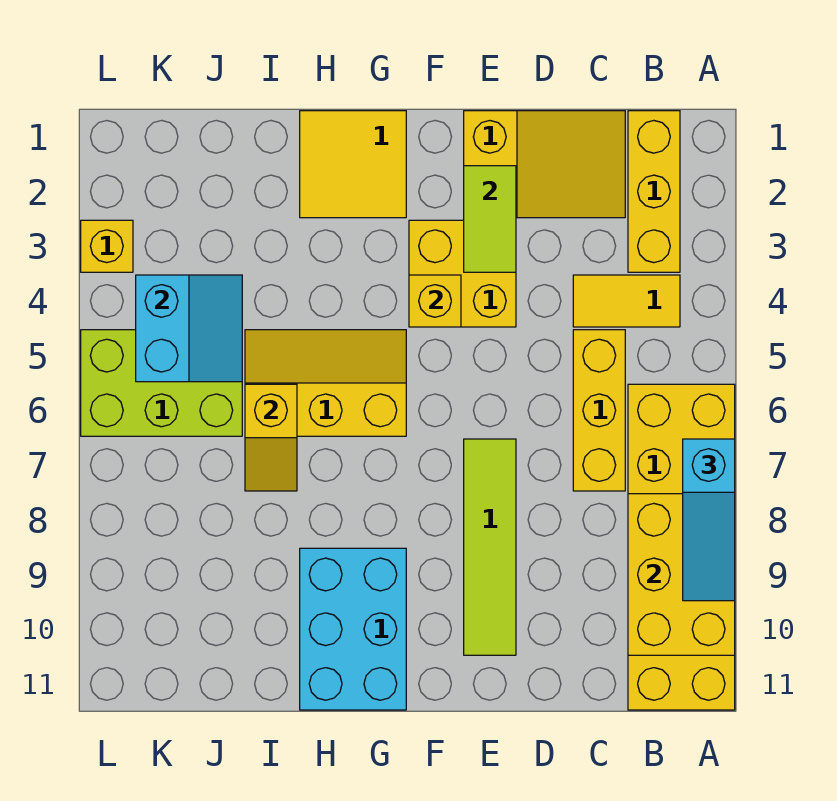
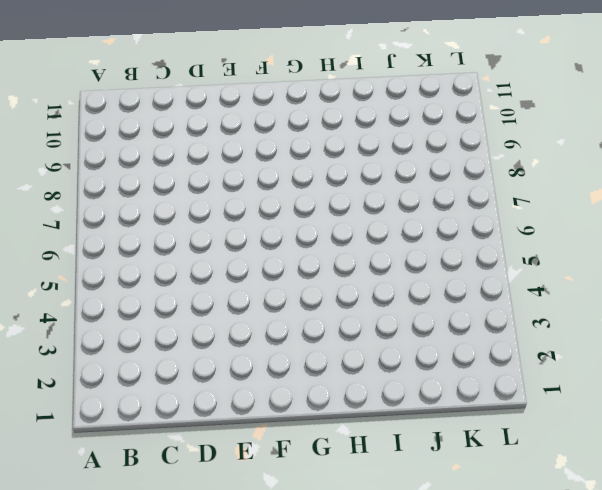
none -> yellow brick A6:B11 level 1
none -> yellow brick B1:B3 level 1
none -> yellow tile B4:C4 level 1

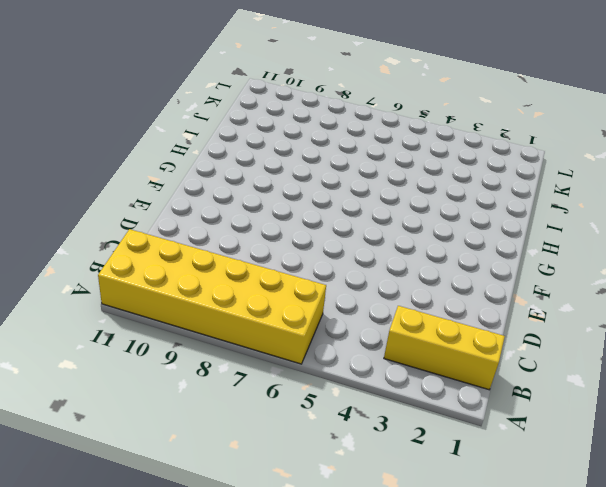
none -> yellow tile B4:C4 level 1
none -> yellow slope C1:E2 level 1 top E
none -> yellow brick C5:C7 level 1

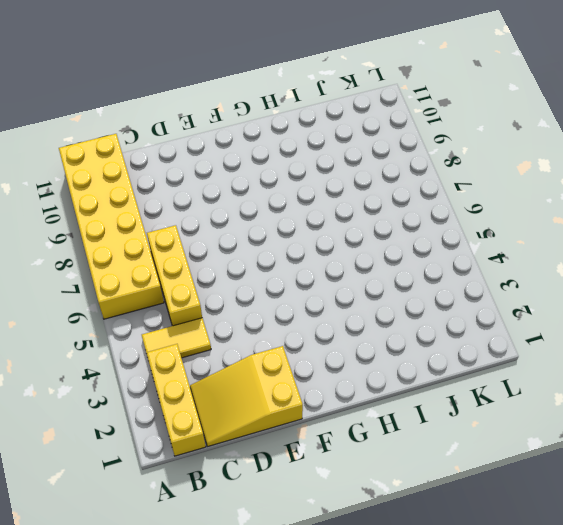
none -> yellow brick E3:F4 level 1
none -> lime tile E7:E10 level 1
none -> yellow tile G1:H2 level 1

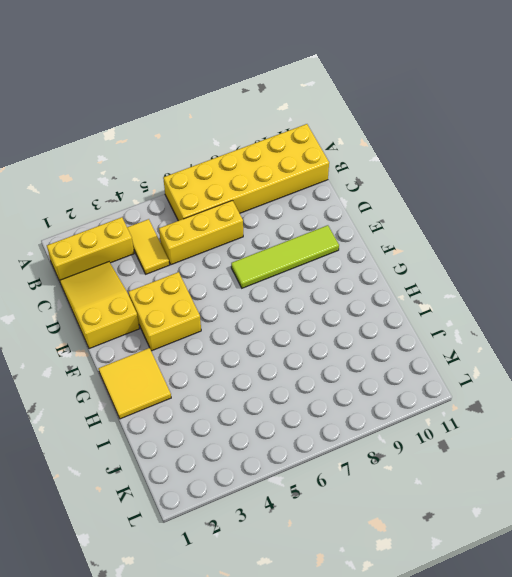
none -> yellow slope G5:I6 level 1 top 6
none -> cyan brick G9:H11 level 1
none -> lime brick J5:L6 level 1

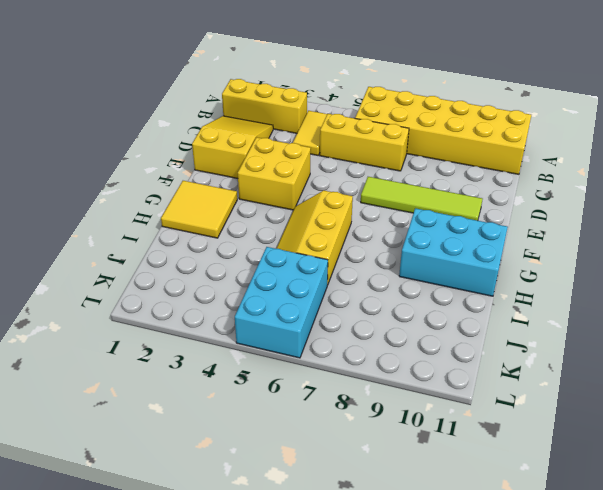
cyan brick J5:L6 level 1 -> lime brick J5:L6 level 1
none -> yellow brick L3 level 1
none -> yellow brick A8:B10 level 2
none -> lime tile E2:E3 level 2

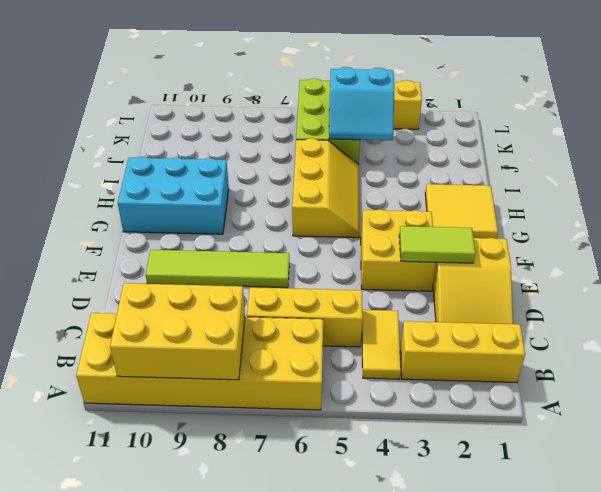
none -> yellow brick F4 level 2
none -> yellow slope I6:I7 level 2 top 6
none -> cyan slope A7:A9 level 3 top 7

